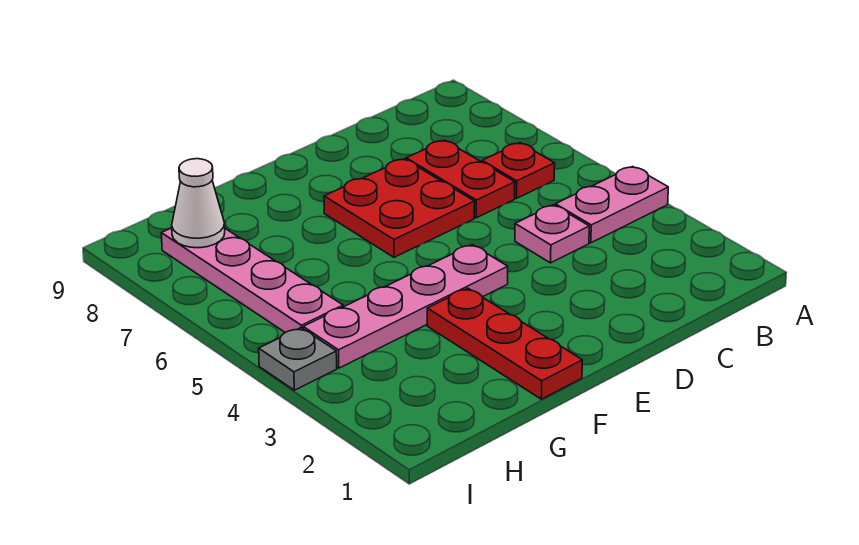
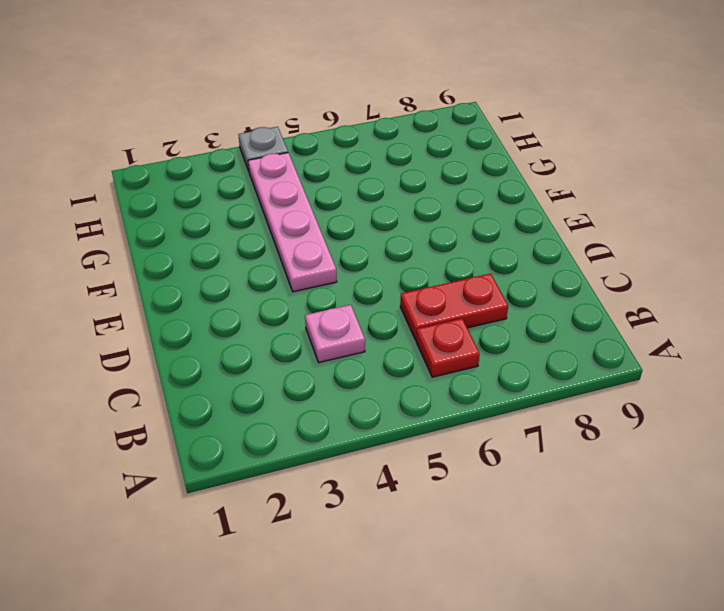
none -> pink plate A4:B4 level 1
none -> red plate D6:E7 level 1

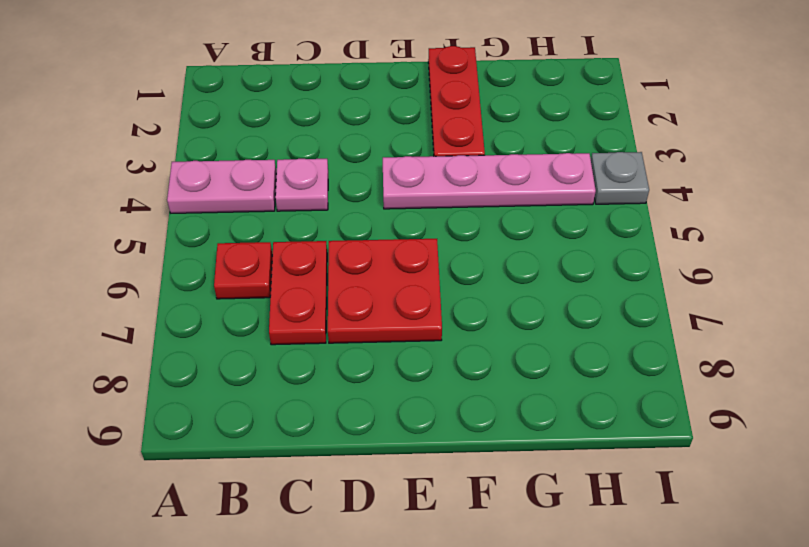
none -> pink plate H5:H8 level 1
none -> white cone H8 level 2

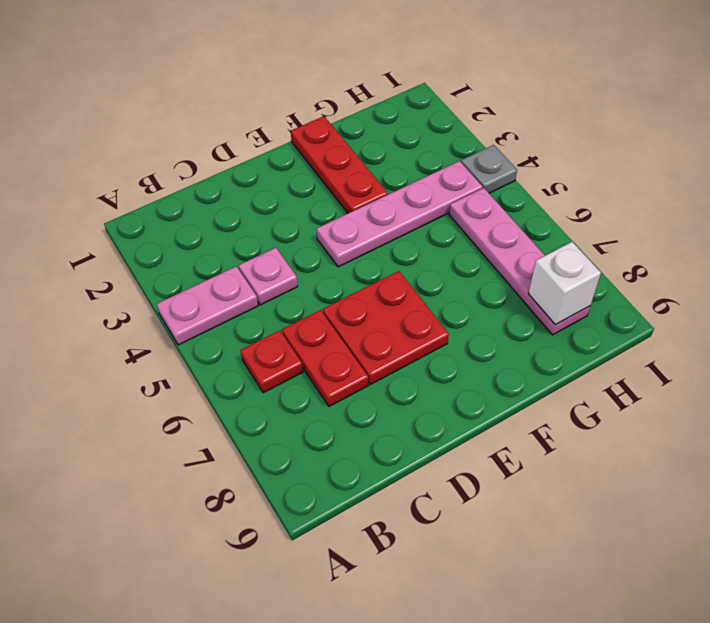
white brick H8 level 2 -> white cone H8 level 2

